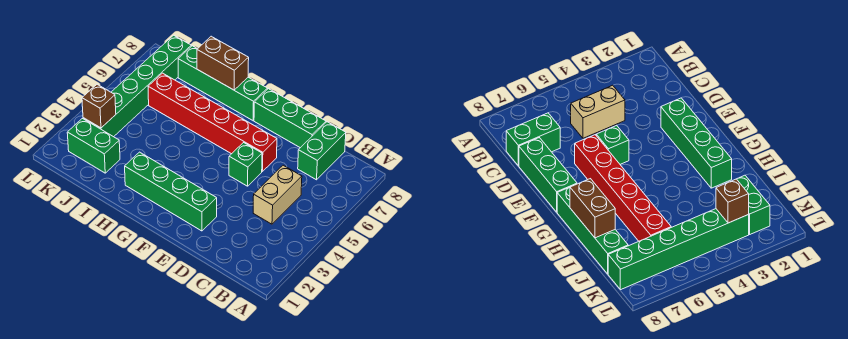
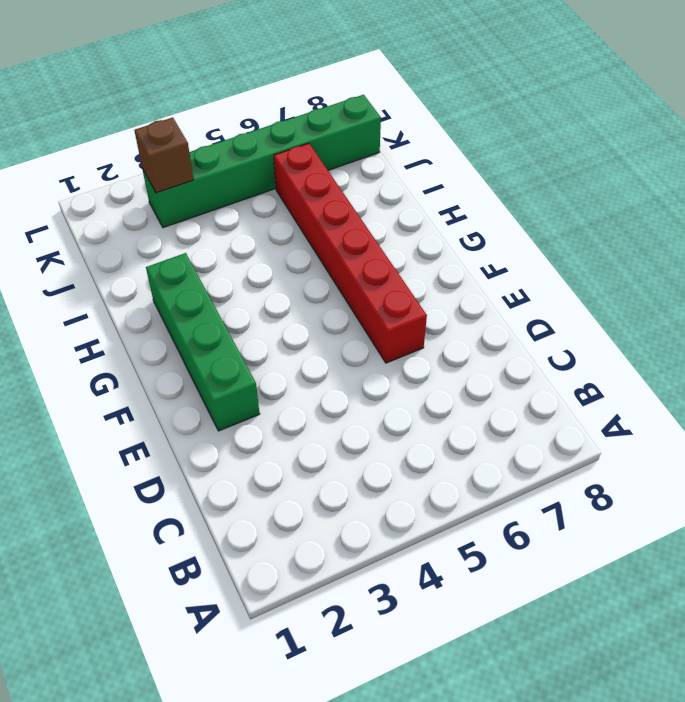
none -> tan brick C4:C5 level 1
none -> green brick C7:C8 level 1

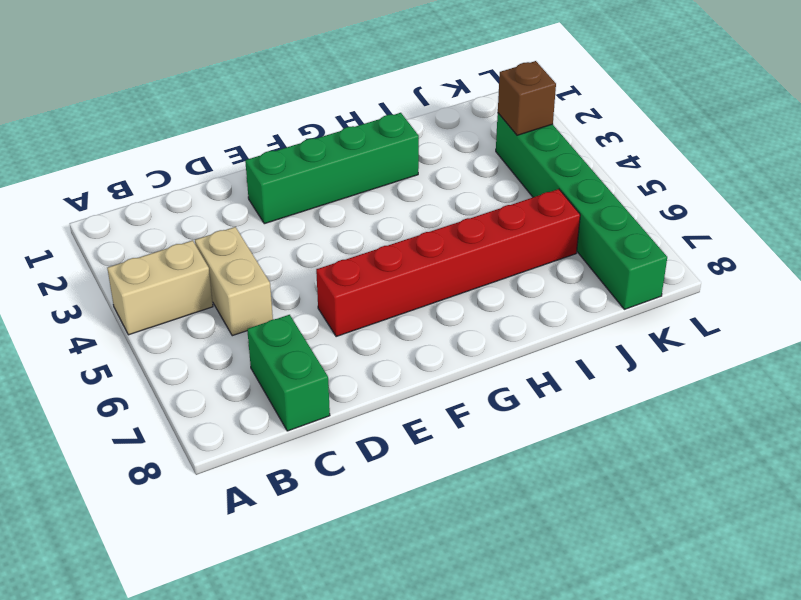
tan brick A4:B4 level 1 -> none
none -> green brick D8:F8 level 1
none -> green brick E5 level 1

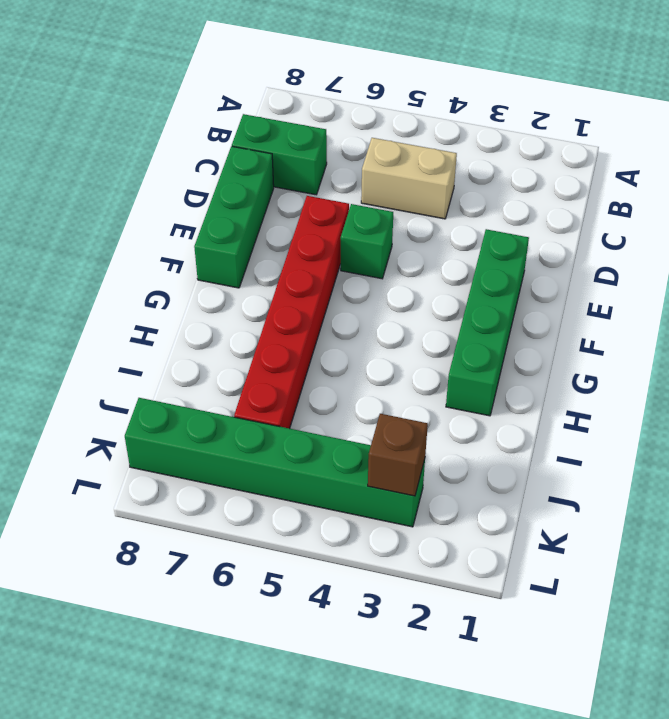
none -> green brick G8:J8 level 1
none -> green brick J2:K2 level 1

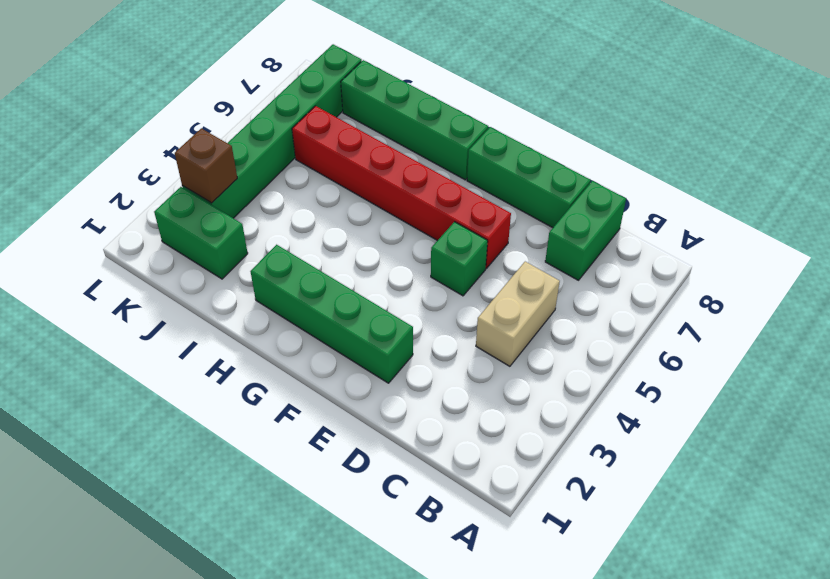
none -> brown brick H8:I8 level 2

